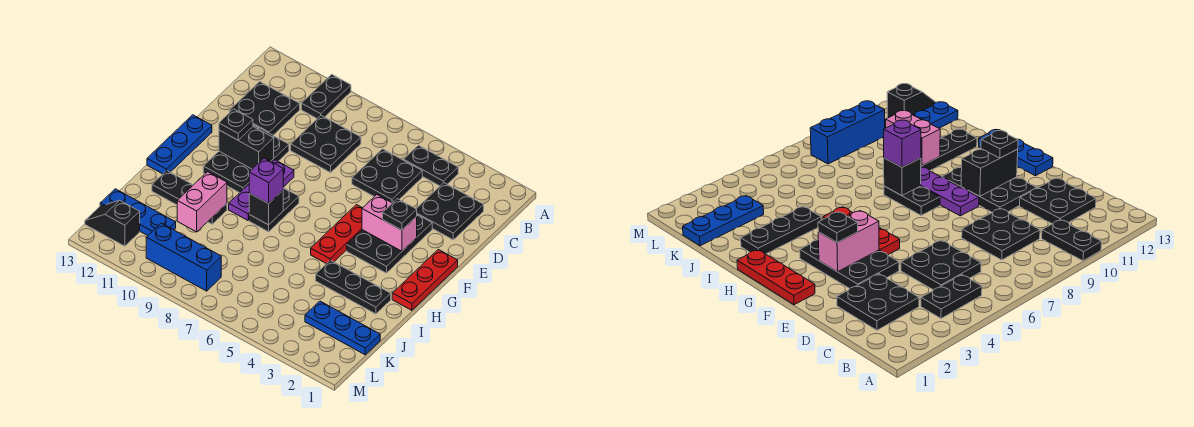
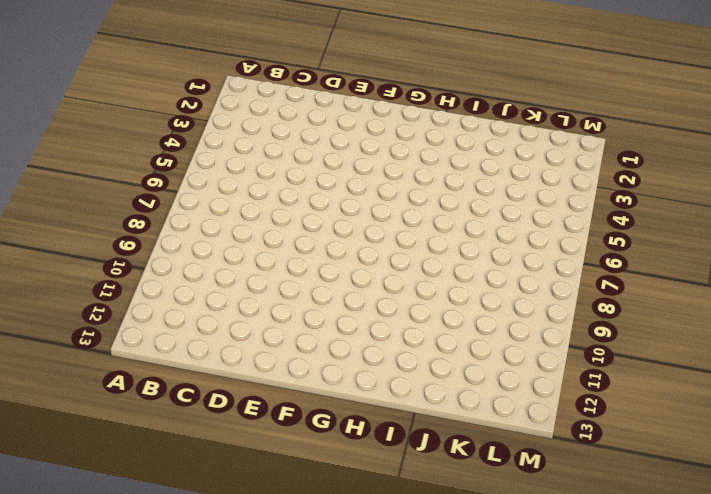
none -> black plate A10:B10 level 1
none -> black plate B4:B5 level 1
none -> black plate C2:D3 level 1

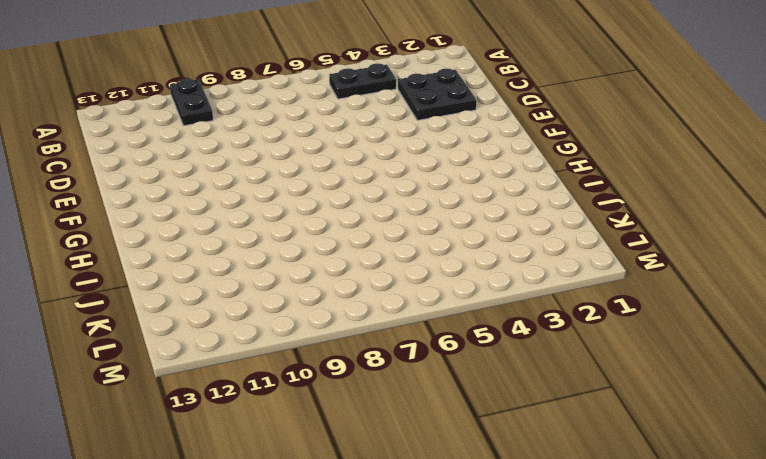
none -> black plate C5:D6 level 1
none -> black plate C8:D9 level 1
none -> black plate C11:D12 level 1

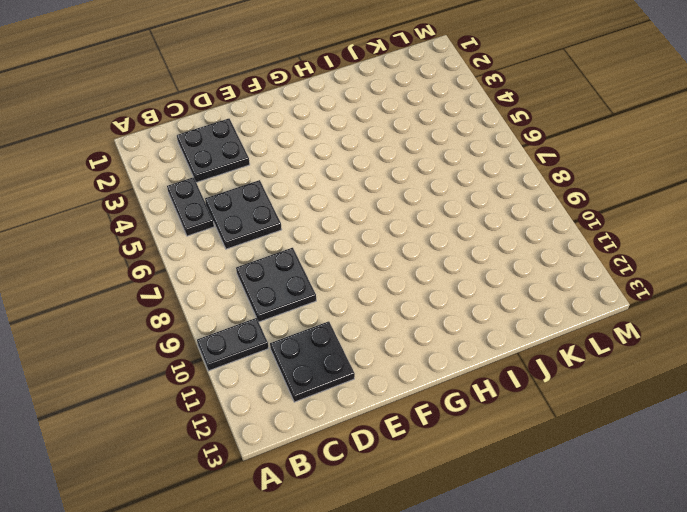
none -> black plate E3:G4 level 1
none -> black plate E10:G11 level 1
none -> red plate F1:H1 level 1

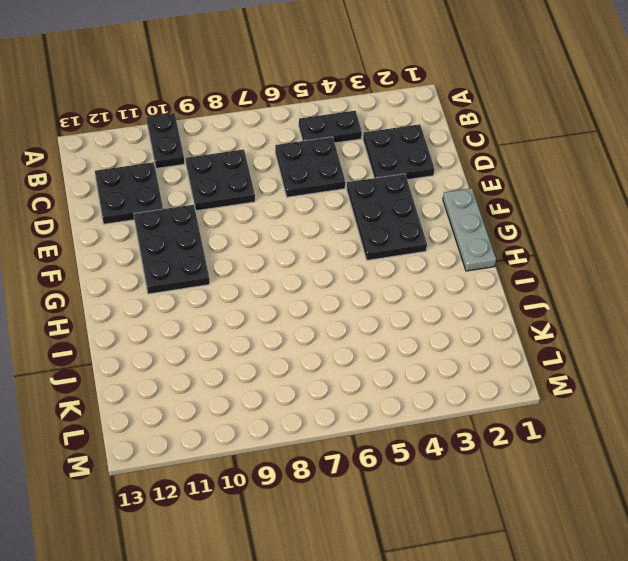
grey plate F1:H1 level 1 -> red plate F1:H1 level 1
none -> red plate F5:H5 level 1
none -> purple plate F9:H9 level 1
none -> blue plate F13:H13 level 1

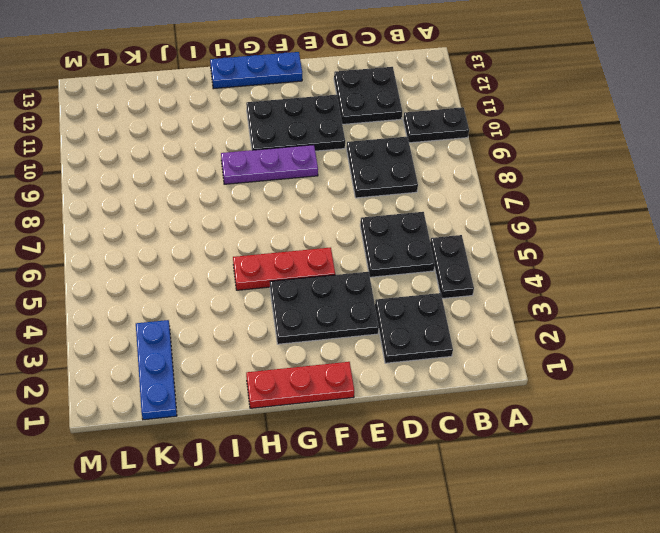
none -> black plate G8:H8 level 1
none -> black plate I2:I4 level 1
none -> black plate I10:I12 level 1

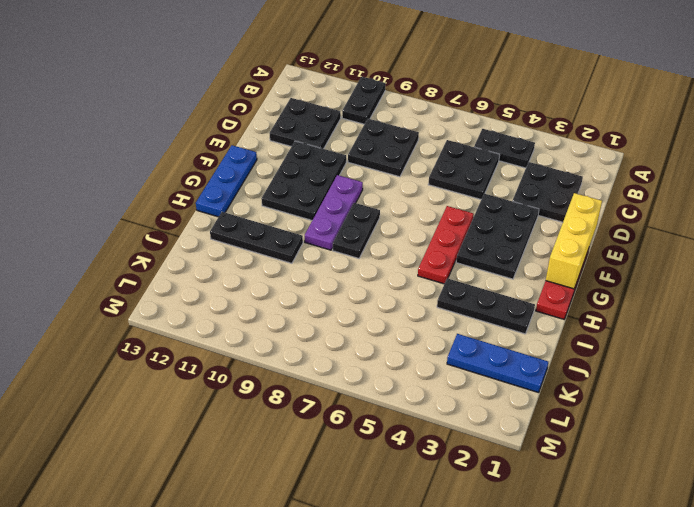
yellow brick E1:G1 level 2 -> none
none -> blue plate K11:K13 level 1
none -> blue brick L8:L10 level 1
none -> black slope L12:L13 level 1 top 12

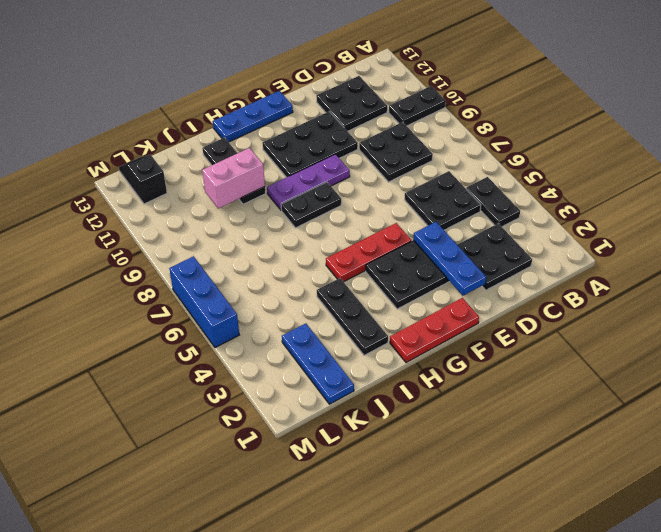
blue plate E2:E4 level 2 -> blue plate K11:K13 level 1
blue brick M5:M7 level 1 -> blue brick L8:L10 level 1
none -> pink brick F3:F4 level 2
none -> black brick F10:F11 level 2
none -> black brick H8 level 2

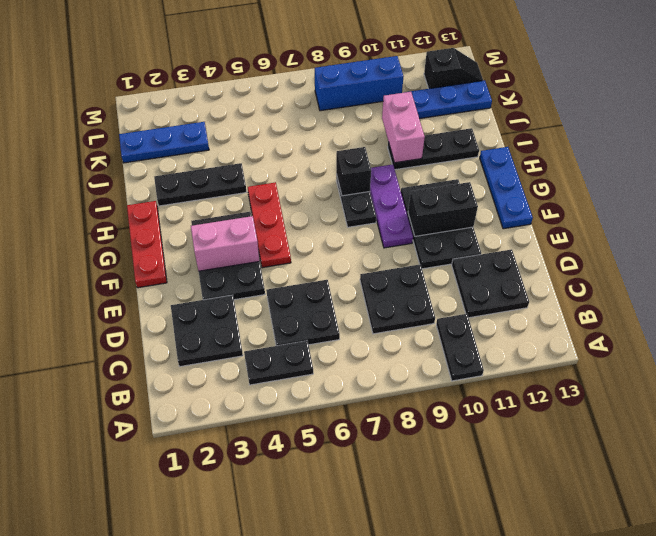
none -> black plate F3 level 3
none -> black plate F11 level 3
none -> purple brick H8 level 3

